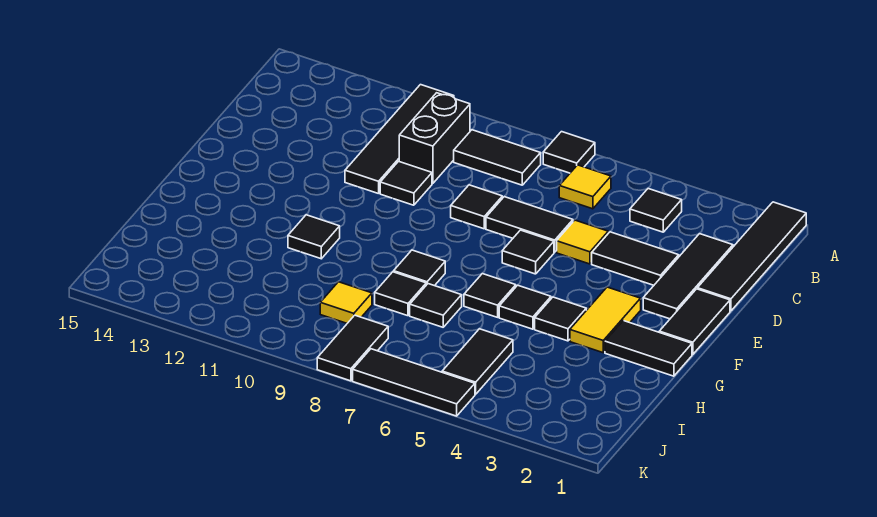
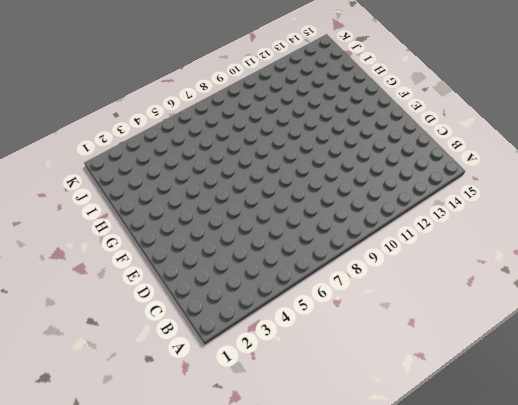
none -> black tile A1:D1 level 1
none -> black tile A7 level 1
none -> black tile A11:D11 level 1

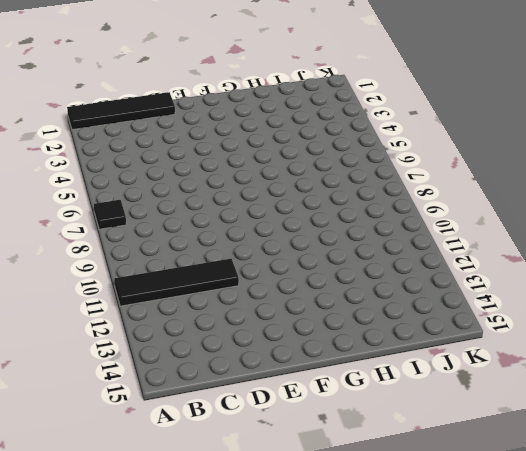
none -> black tile B4 level 1
none -> yellow tile B6 level 1
none -> black tile B8:B9 level 1

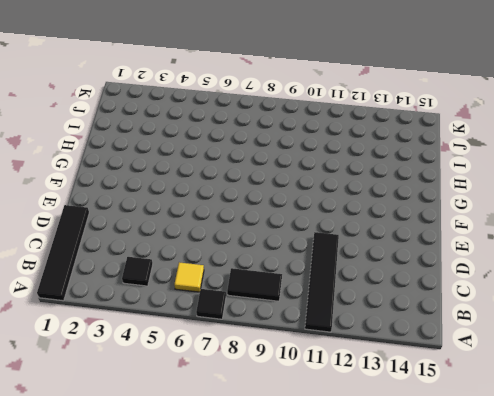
none -> black brick B10:C10 level 1
none -> black tile C2:E2 level 1
none -> black tile D3:D4 level 1

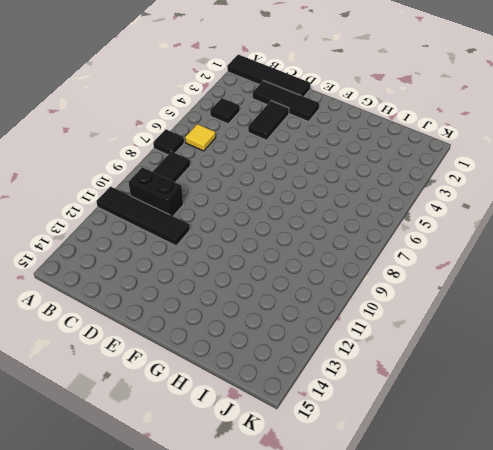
none -> yellow tile D5 level 1
none -> black tile D6:D7 level 1
none -> black tile D8 level 1

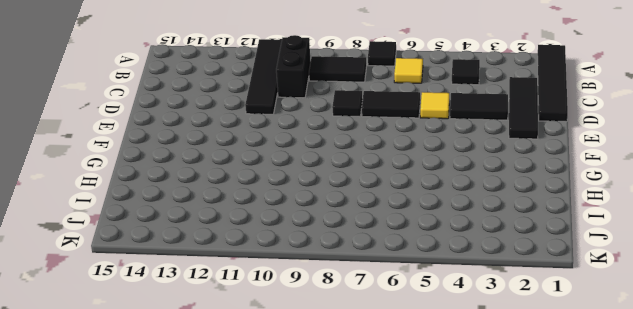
none -> black tile D10 level 1
none -> black tile E1:F1 level 1
none -> black tile E6 level 1

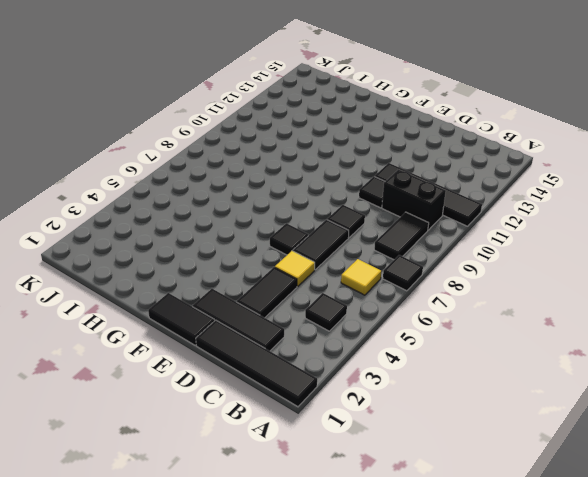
none -> yellow tile F3:G3 level 1
none -> black tile G1:G2 level 1
none -> black tile G4 level 1

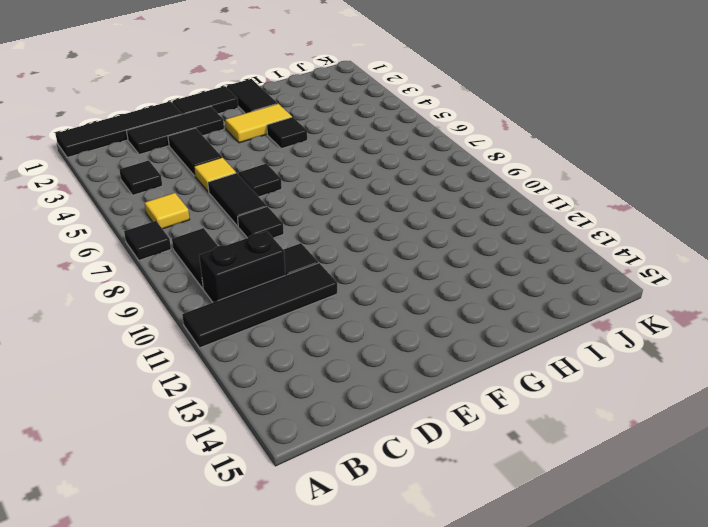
none -> black tile G5 level 1
none -> black tile G6 level 1
none -> black tile G8 level 1

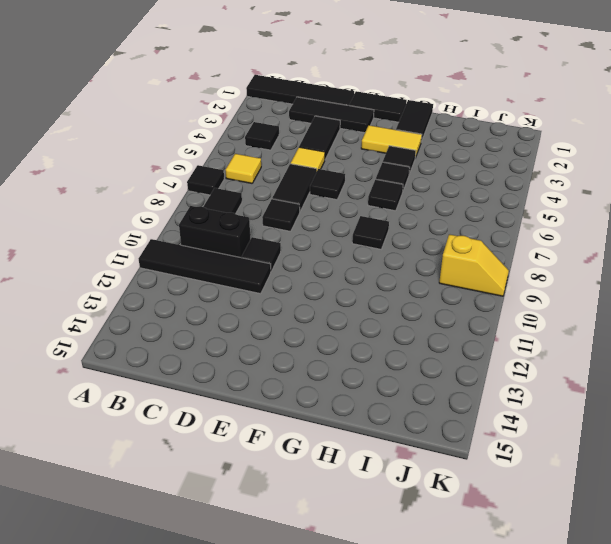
yellow slope J9:K9 level 1 top J -> none
none -> black tile G11 level 1
none -> black tile H7 level 1
none -> black tile H8 level 1

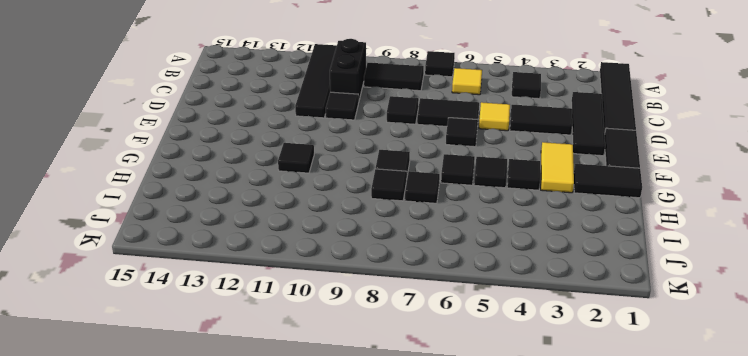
none -> black tile I5:J5 level 1
none -> yellow tile I9 level 1
none -> black tile J8:K8 level 1

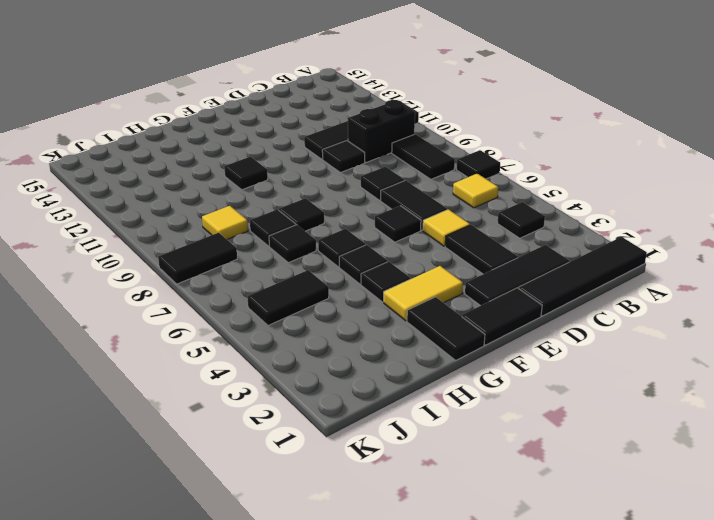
none -> black tile K5:K7 level 1

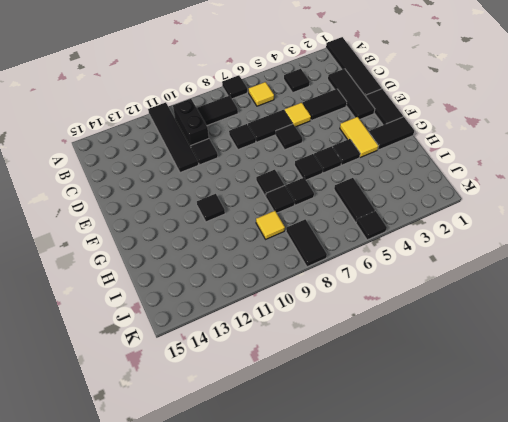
black tile K5 level 1 -> black tile K5:K7 level 1

